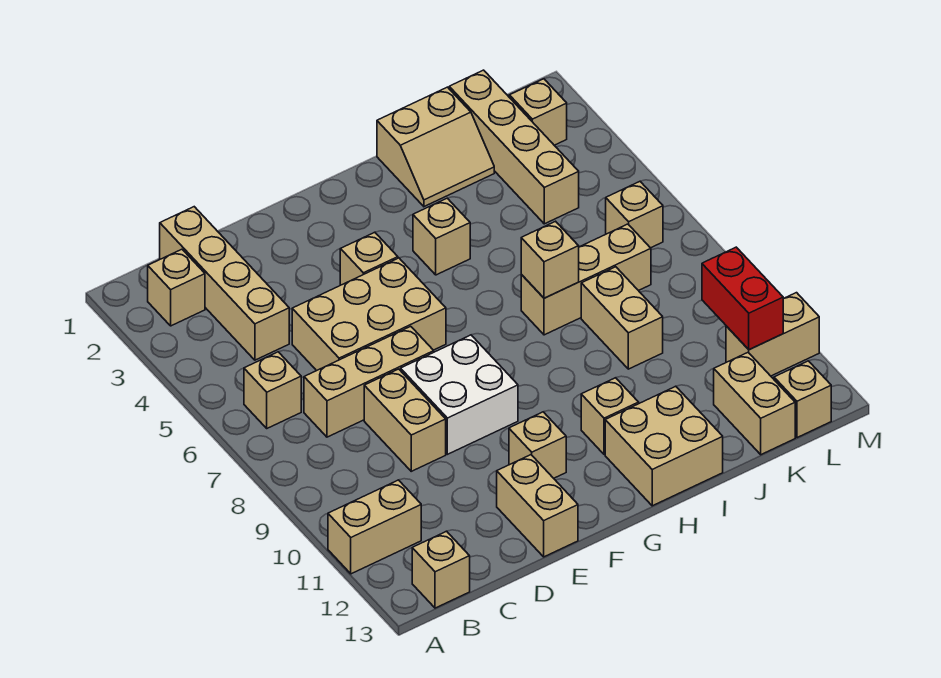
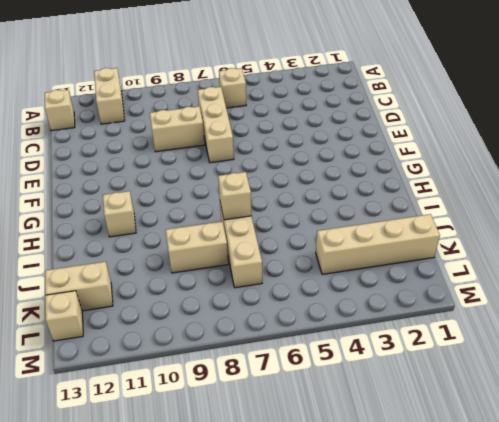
none -> tan brick B2 level 1
none -> tan brick C1:C4 level 1
none -> tan brick D5:F6 level 1

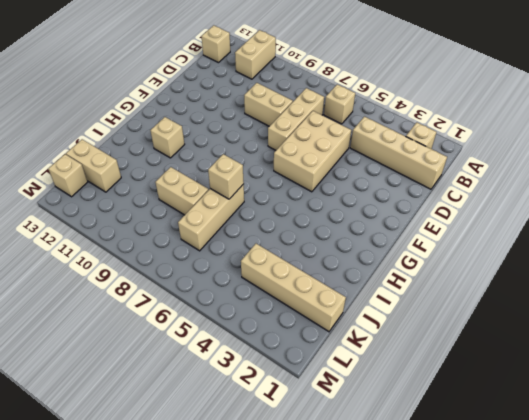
none -> white brick E8:F9 level 1
none -> tan brick E12:E13 level 1
none -> tan brick F4 level 1

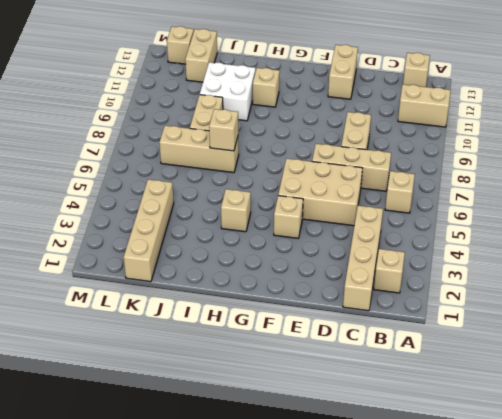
white brick I10:J11 level 1 -> white brick E8:F9 level 1
none -> tan brick F11 level 1
none -> tan brick H12:I13 level 1
none -> tan slope I1:J2 level 1 top 1

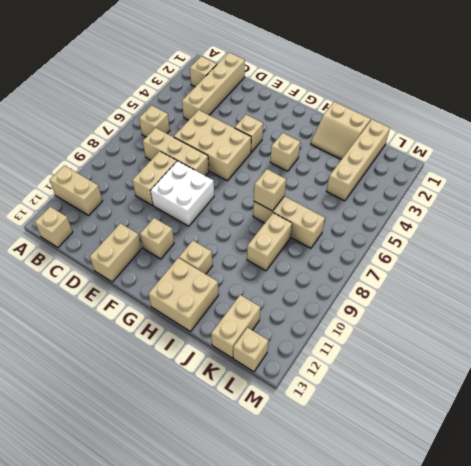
none -> tan brick L2 level 1
none -> tan brick L6 level 1
none -> tan brick L11:M11 level 1

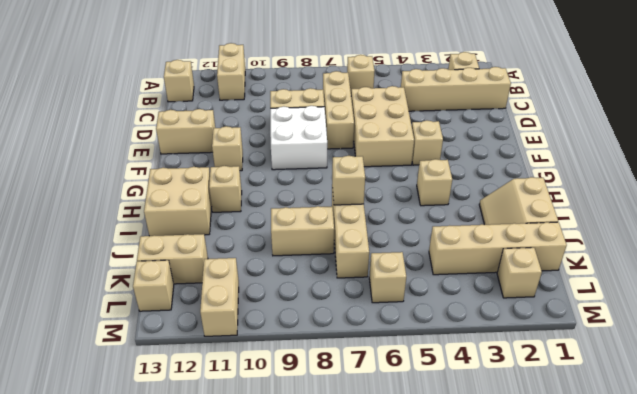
none -> red brick L10:L11 level 2

